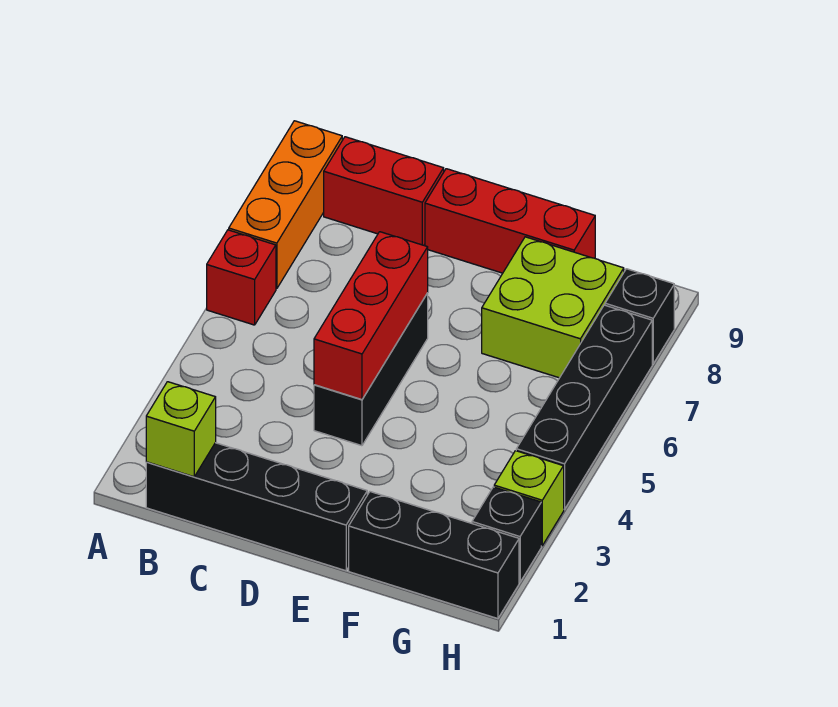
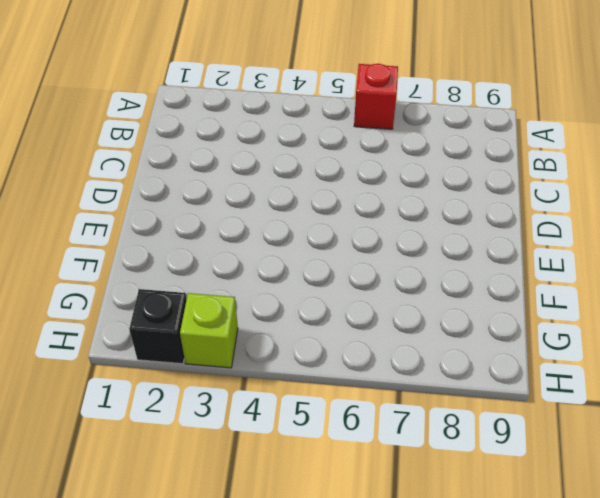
none -> orange brick A7:A9 level 1
none -> black brick B1:E1 level 1
none -> red brick B9:C9 level 1

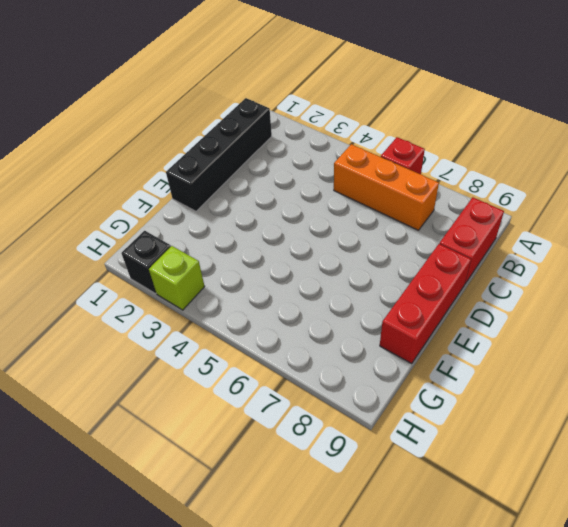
orange brick B5:B7 level 1 -> orange brick A7:A9 level 1
none -> black brick D4:D6 level 1
none -> black brick F1:H1 level 1
none -> lime brick F7:G8 level 1

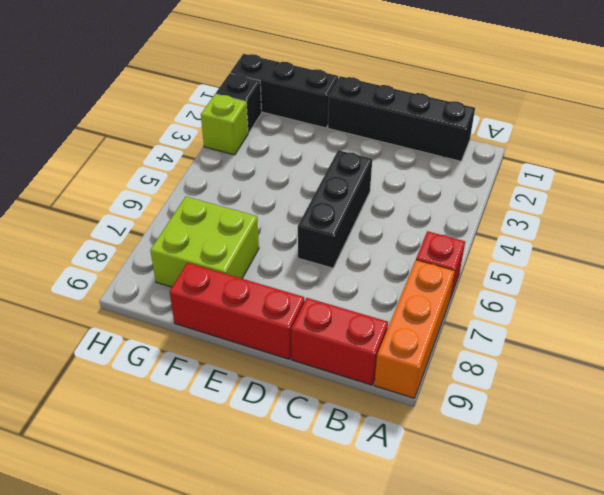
none -> black brick H4:H7 level 1
none -> black brick H8 level 1
none -> lime brick B1 level 2

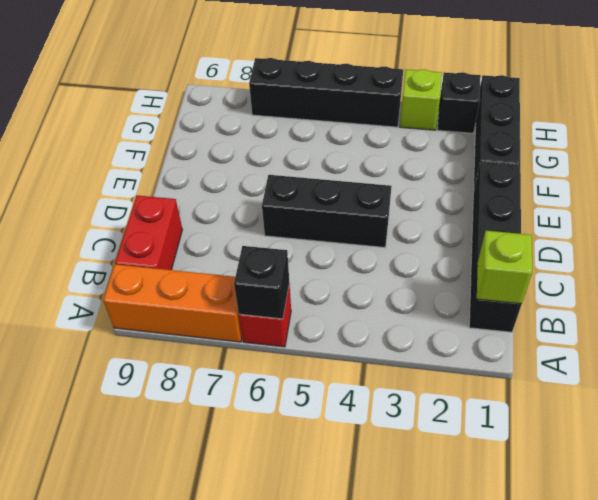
black brick A6 level 2 -> black brick H8 level 1
none -> red brick D9:F9 level 1
none -> lime brick F7:G8 level 1
none -> red brick D4:D6 level 2

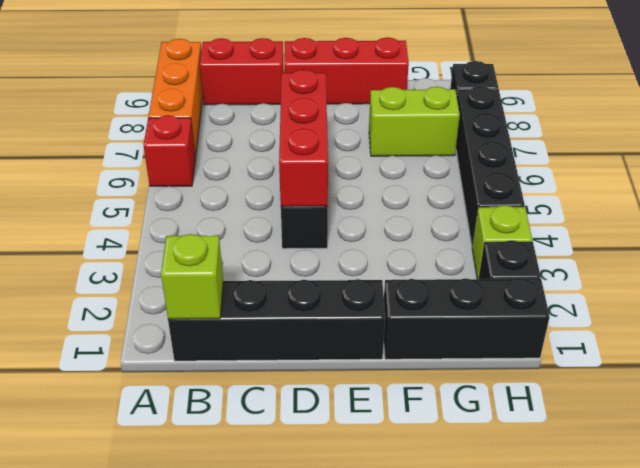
lime brick F7:G7 level 1 -> lime brick F7:G8 level 1

